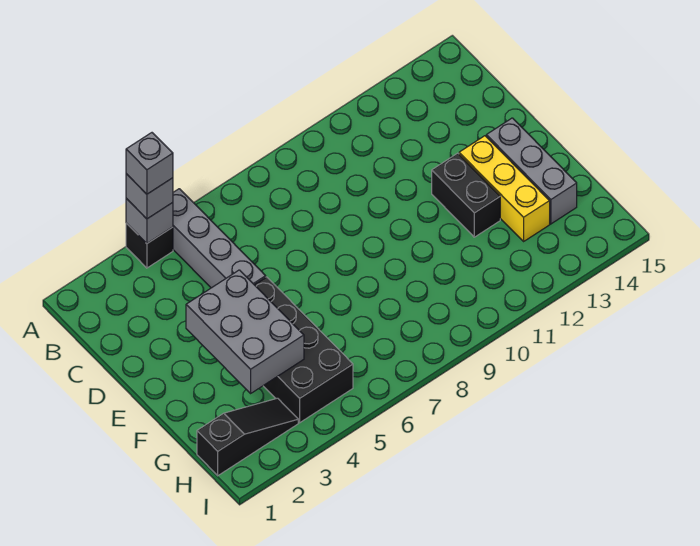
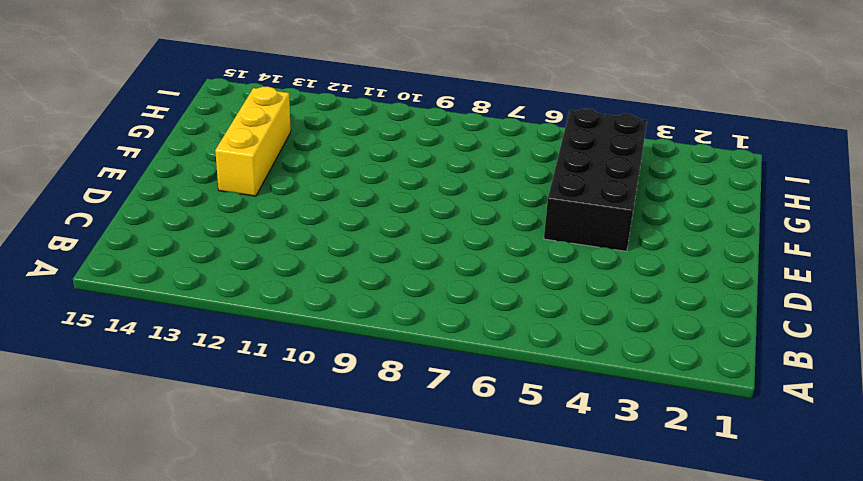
none -> black brick A4 level 1
none -> grey brick A5:D5 level 1

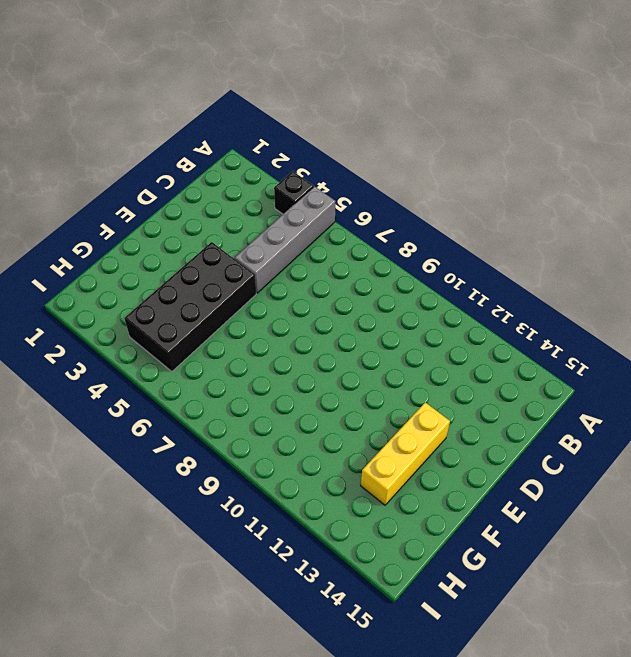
none -> black brick E12:F12 level 1
none -> grey brick E14:G14 level 1

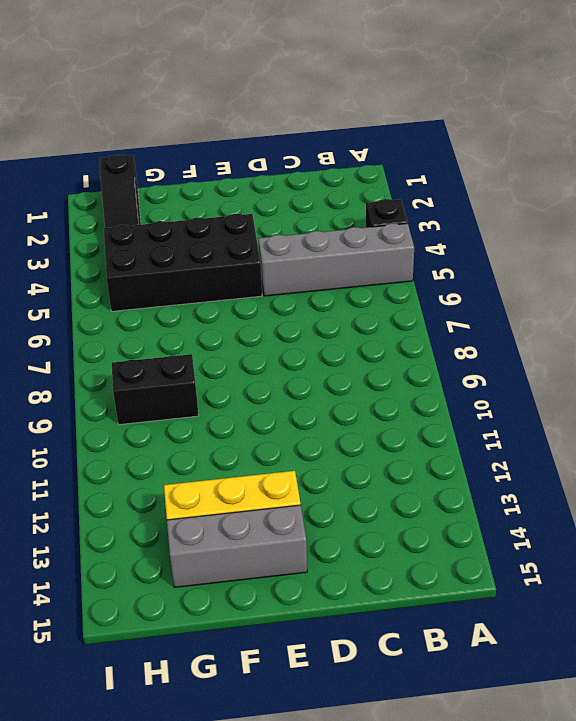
black brick G9:H9 level 1 -> black brick E12:F12 level 1
none -> grey brick A4 level 2
none -> grey brick E3:G4 level 2

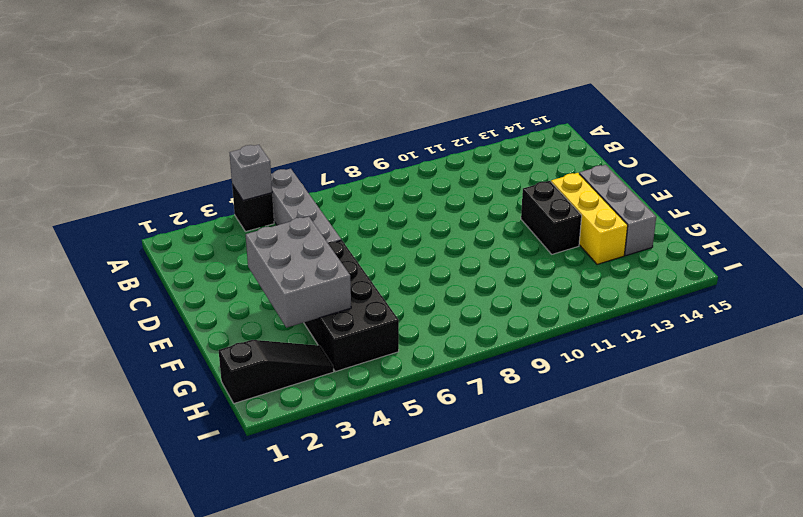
none -> grey brick A4 level 3
none -> grey brick A4 level 4

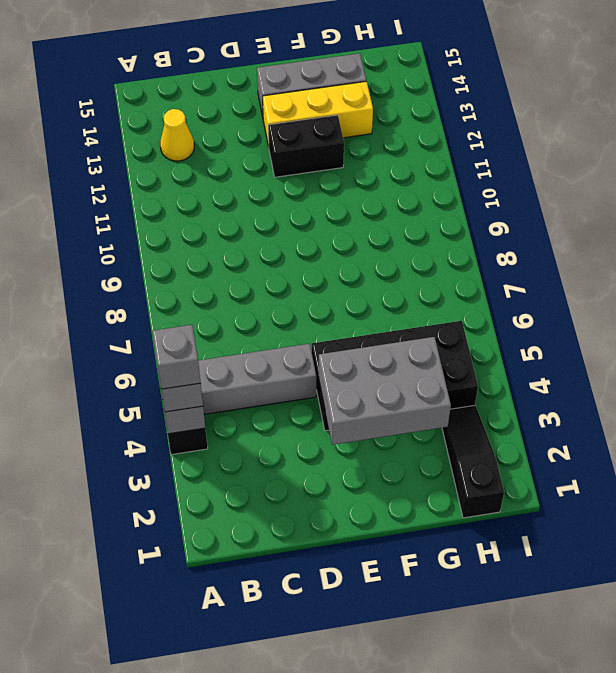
yellow cone B13 level 1 -> none

